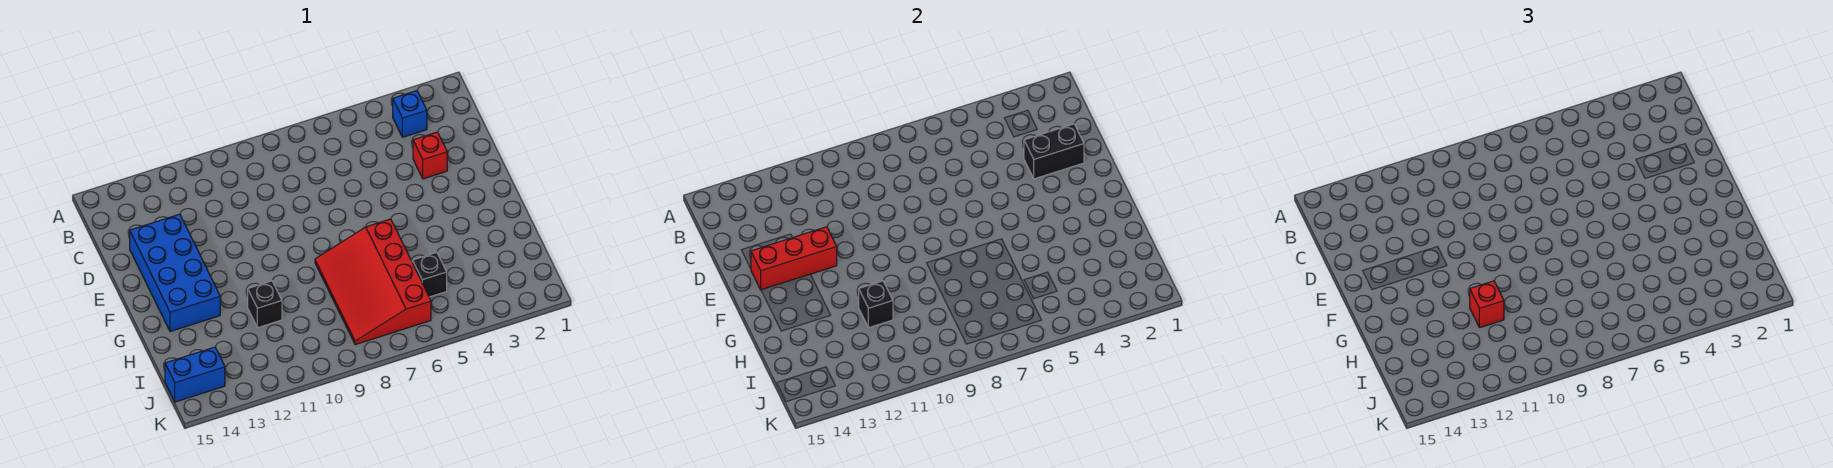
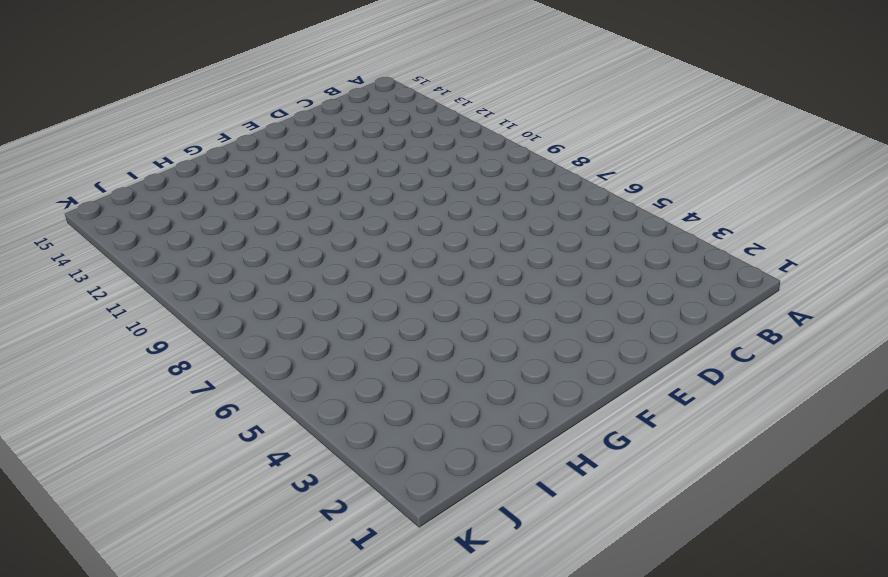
none -> blue brick B3 level 1
none -> red brick D3 level 1

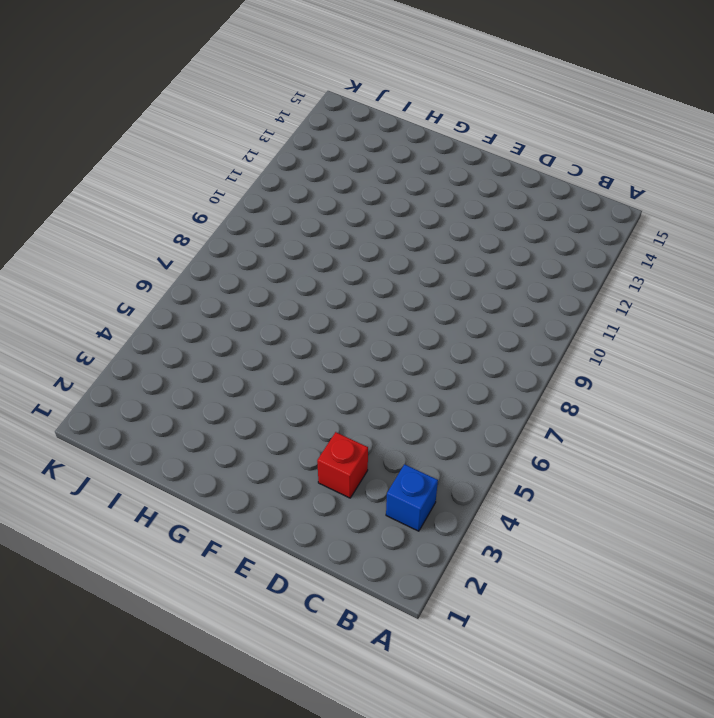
none -> blue brick D13:G14 level 1
none -> red slope G6:J8 level 1 top 6

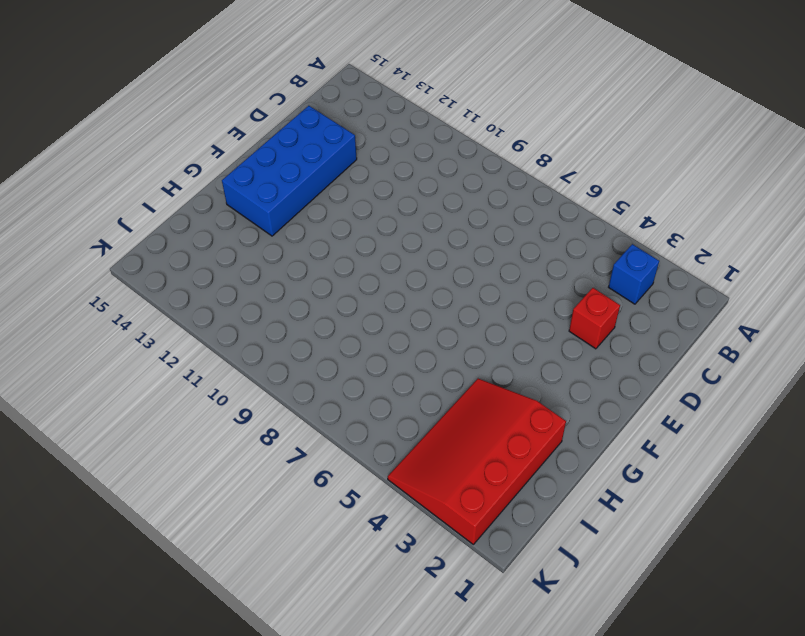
red slope H2:K4 level 1 top 2 -> red slope G6:J8 level 1 top 6
none -> black brick H11 level 1
none -> black brick I5 level 1

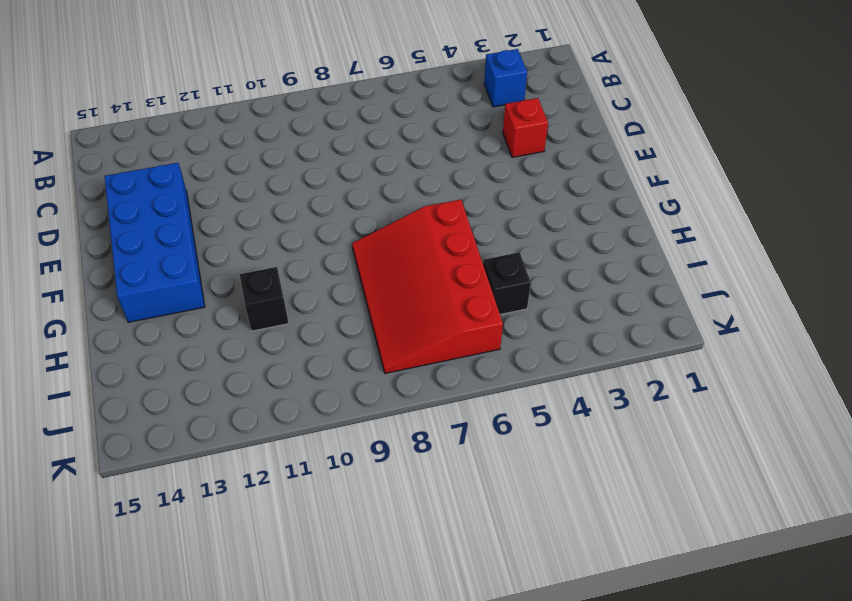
none -> blue brick J14:J15 level 1
none -> black brick D2:D3 level 2

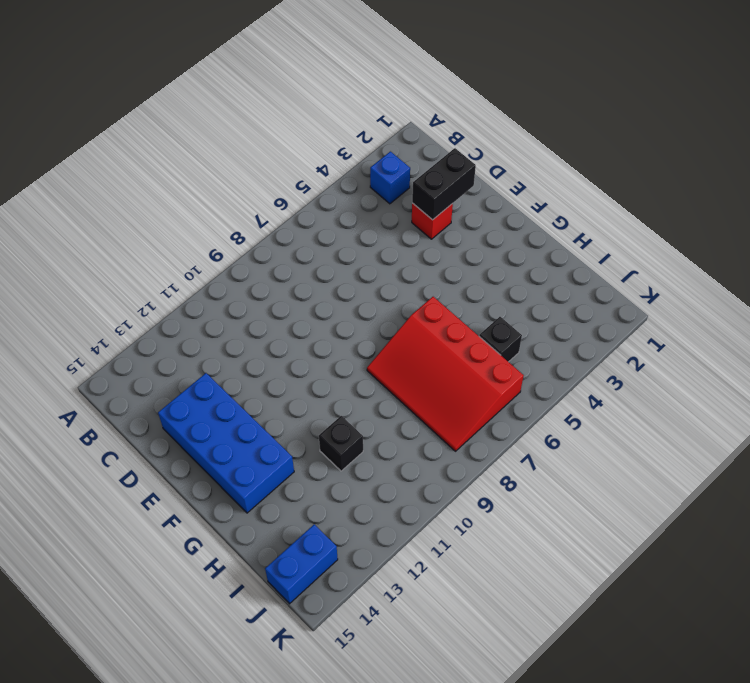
none -> red brick E12:E14 level 2
none -> black brick H11 level 2

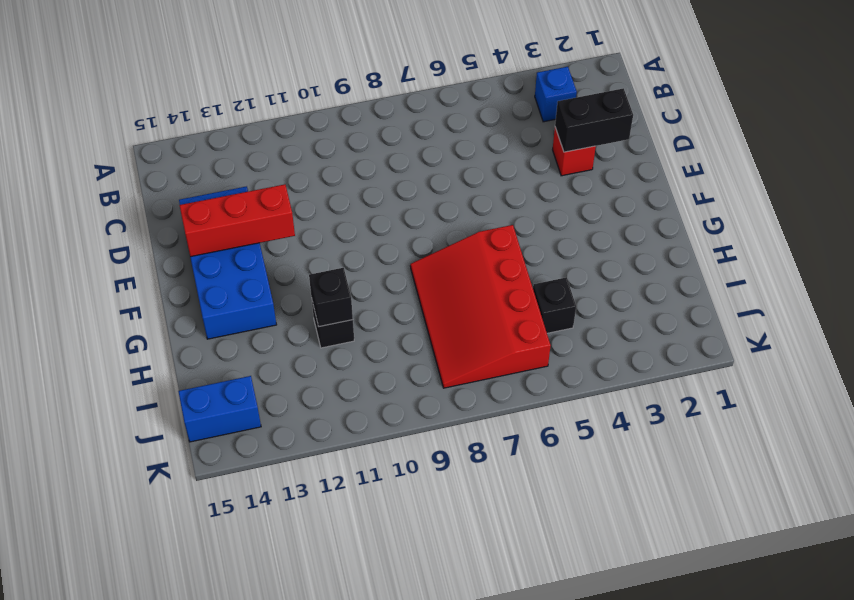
none -> red brick H11 level 3

